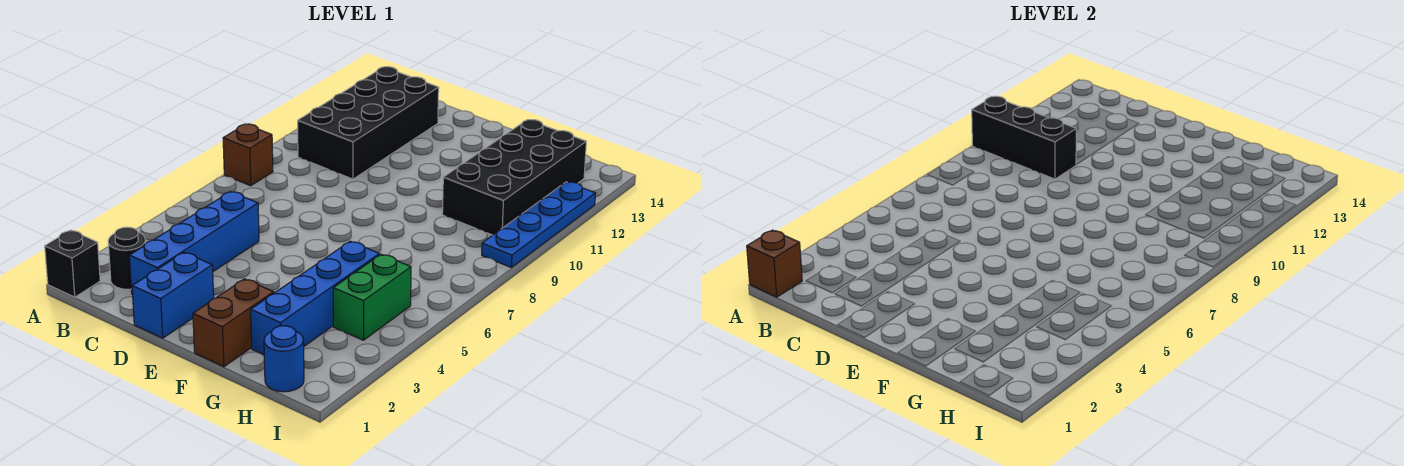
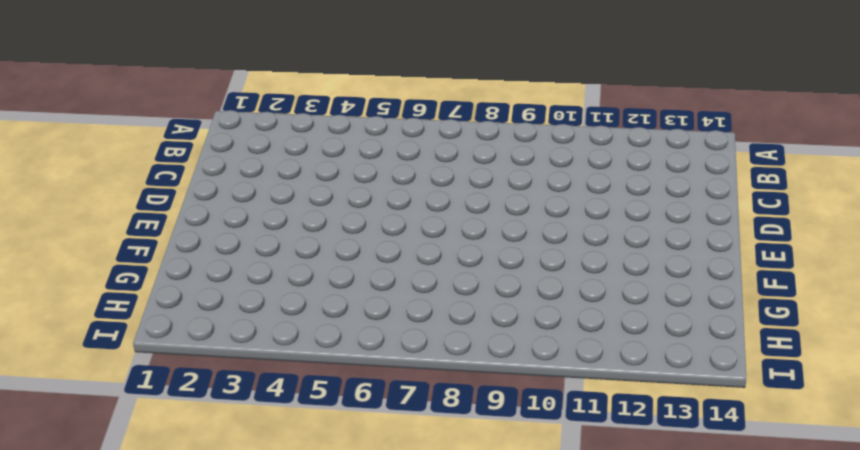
none -> black brick A1 level 1
none -> brown brick A8 level 1
none -> black round brick B2 level 1

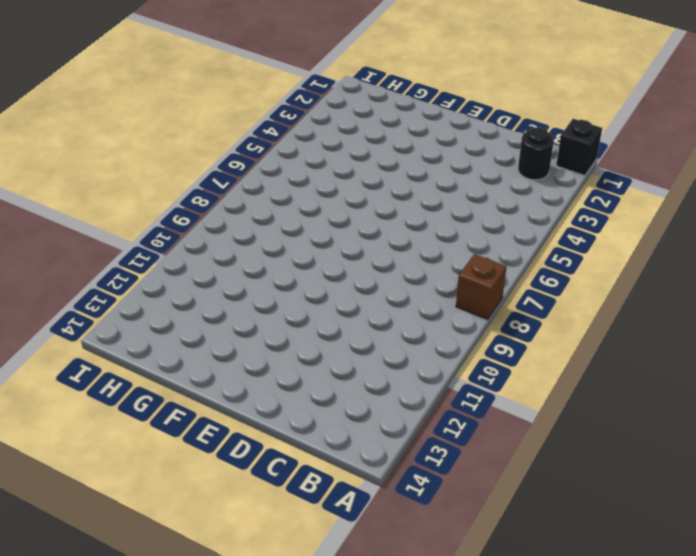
none -> black brick B10:C13 level 1
none -> blue brick C2:C5 level 1
none -> blue brick D1:D2 level 1

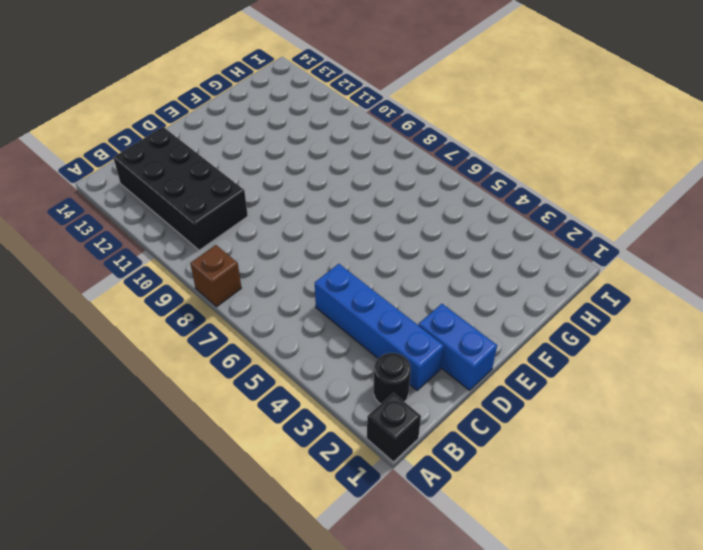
none -> brown brick F1:F2 level 1
none -> blue brick G2:G5 level 1
none -> black brick G10:H13 level 1

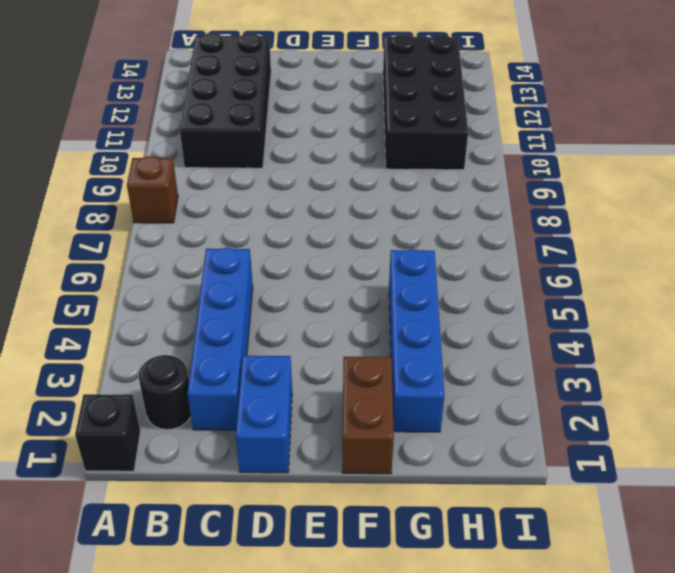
none -> blue round brick H1 level 1
none -> green brick H4:H5 level 1
none -> blue plate I9:I12 level 1

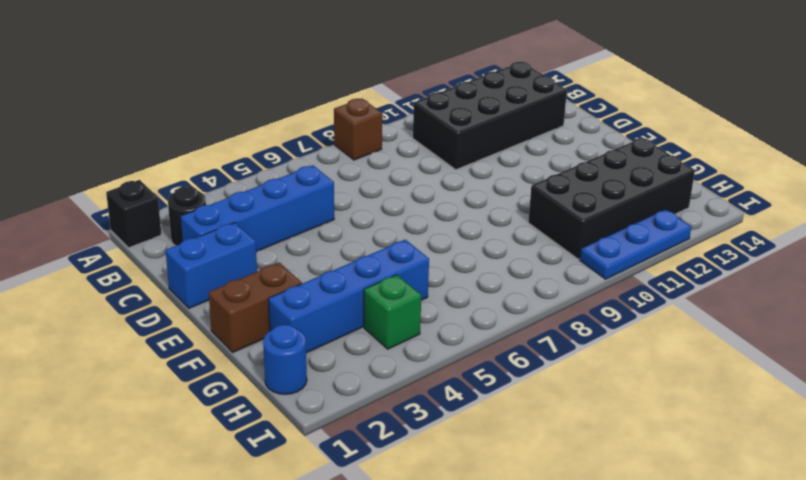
green brick H4 level 1 -> green brick H4:H5 level 1
blue plate I10:I12 level 1 -> blue plate I9:I12 level 1
none -> brown brick A1 level 2
none -> black brick A10:C10 level 2

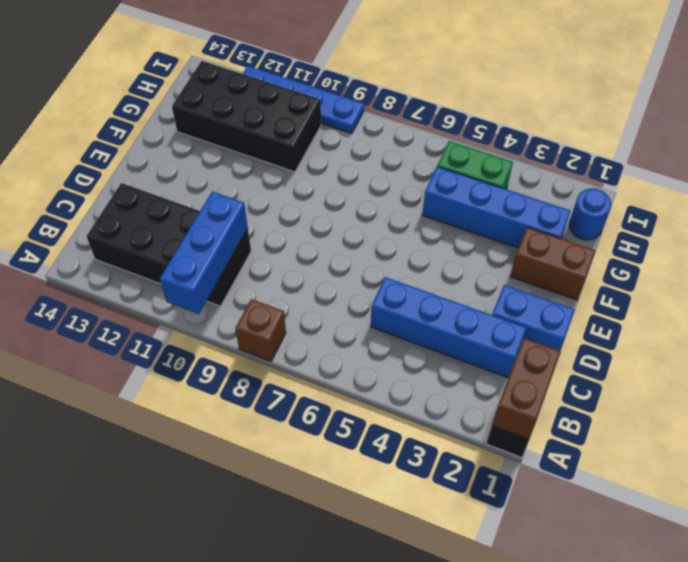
brown brick A1:B1 level 2 -> brown brick A1 level 2
blue brick A10:C10 level 2 -> black brick A10:C10 level 2
none -> black round brick B2 level 1

